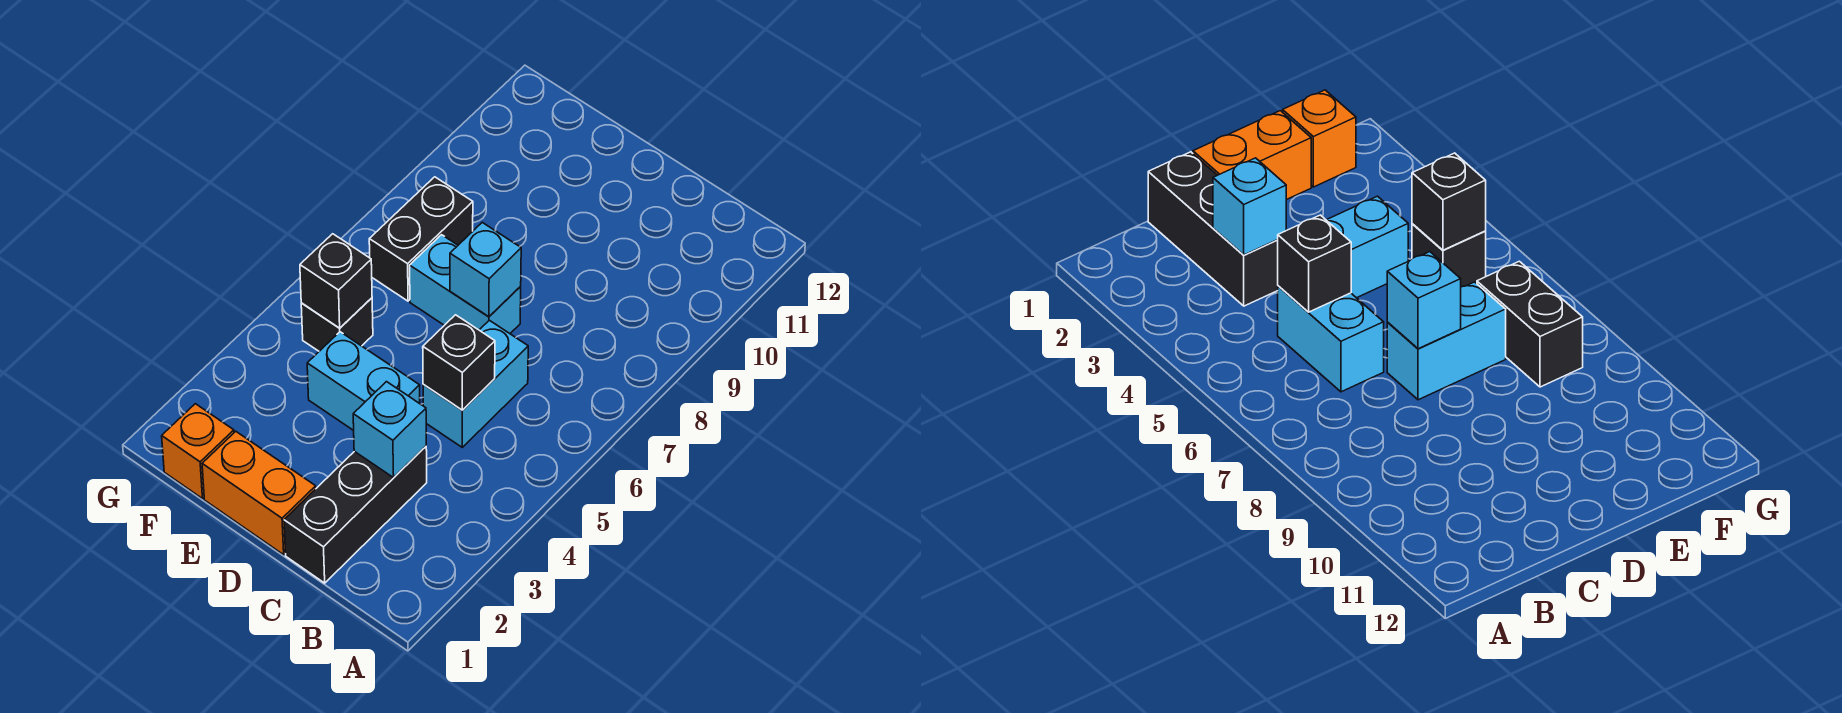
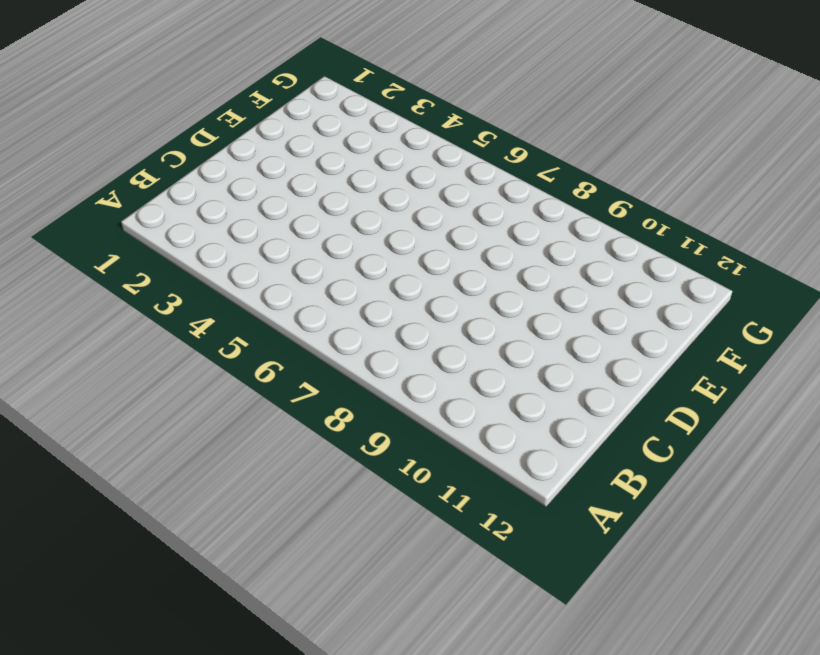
none -> black brick C1:C3 level 1
none -> cyan brick C5:C6 level 1
none -> orange brick D1:E1 level 1

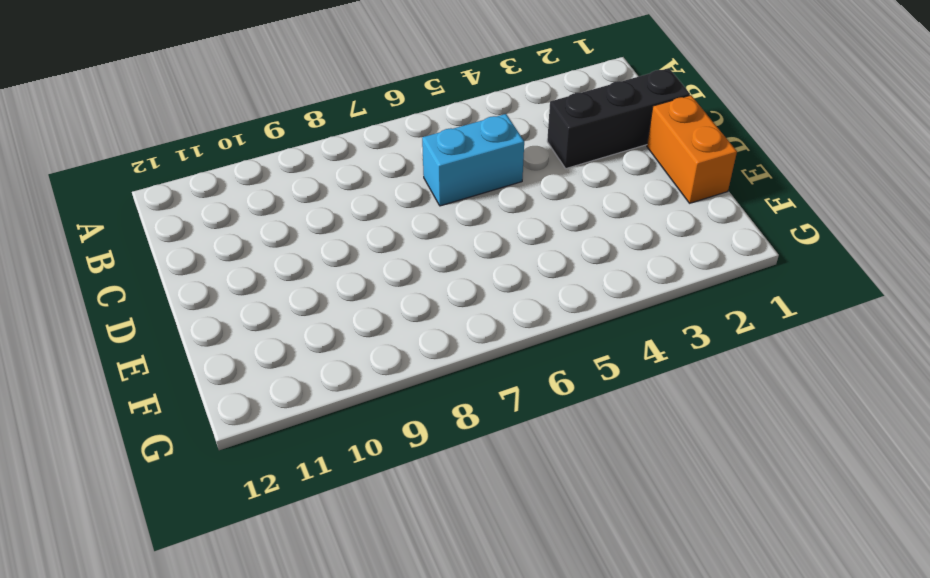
none -> cyan brick D4:E4 level 1
none -> cyan brick D7:E7 level 1
none -> orange brick F1 level 1

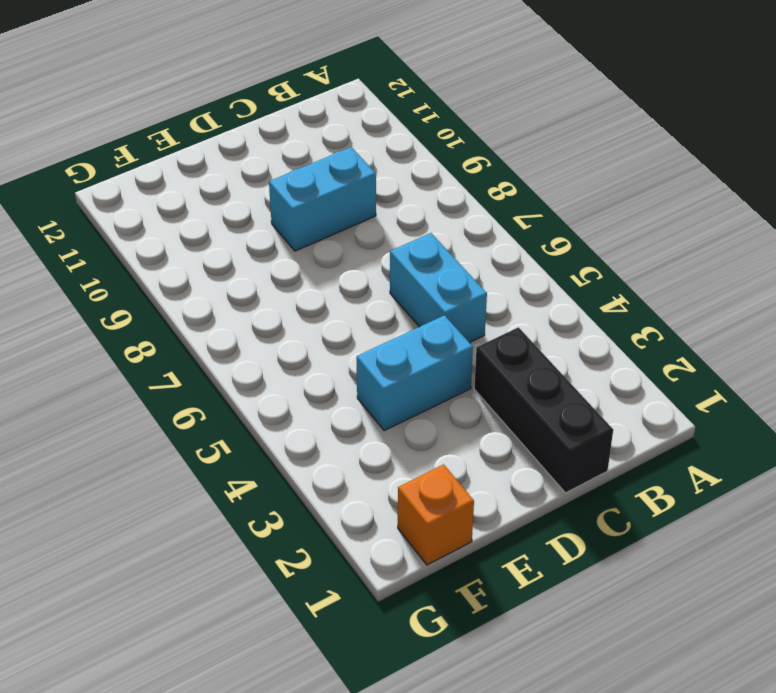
cyan brick C9:D9 level 1 -> cyan brick D7:E7 level 1
none -> orange brick D1:E1 level 1
none -> black brick F5 level 1
none -> black brick F7:F8 level 1

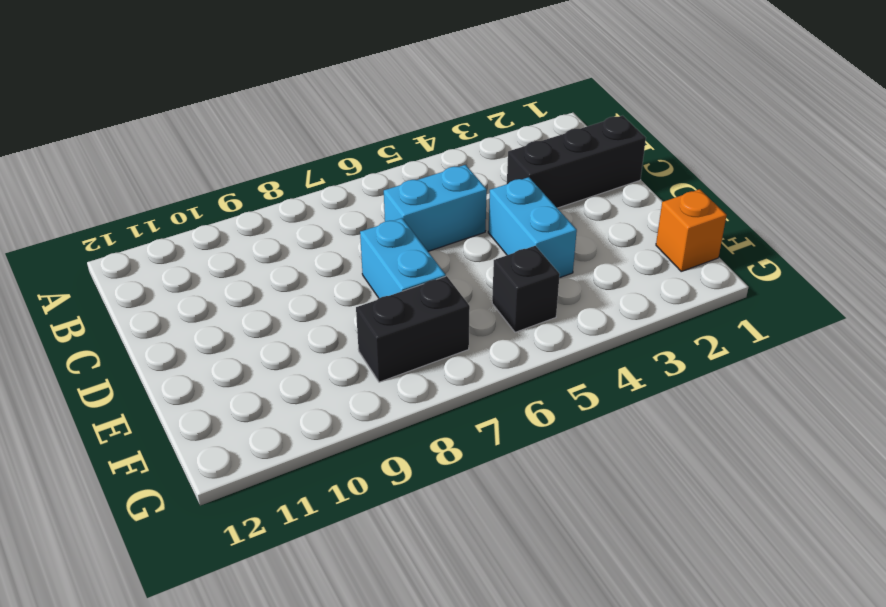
none -> orange brick D1:E1 level 1
none -> cyan brick C3 level 2
none -> black brick C5 level 2

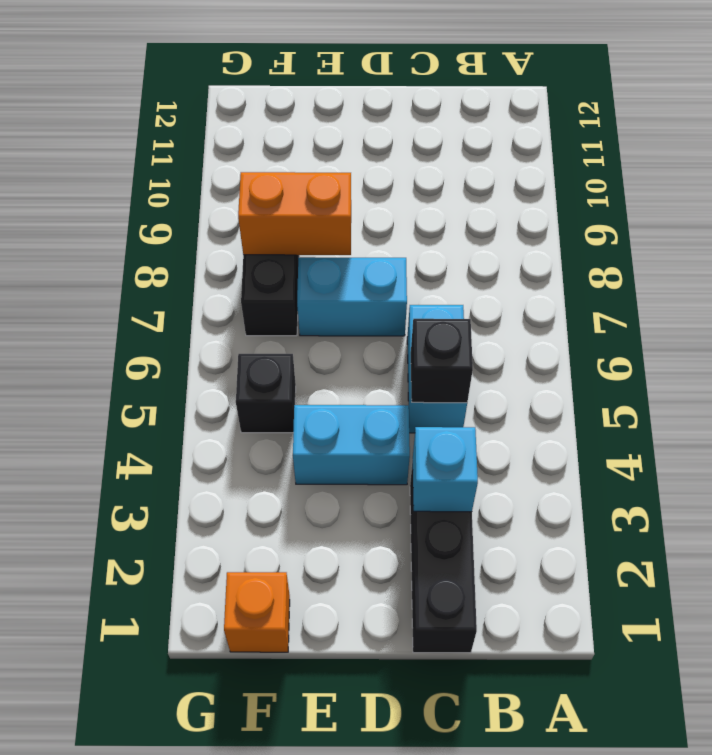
orange brick E8:F8 level 2 -> orange brick D1:E1 level 1
none -> cyan brick D7 level 2
none -> black brick F5 level 2

